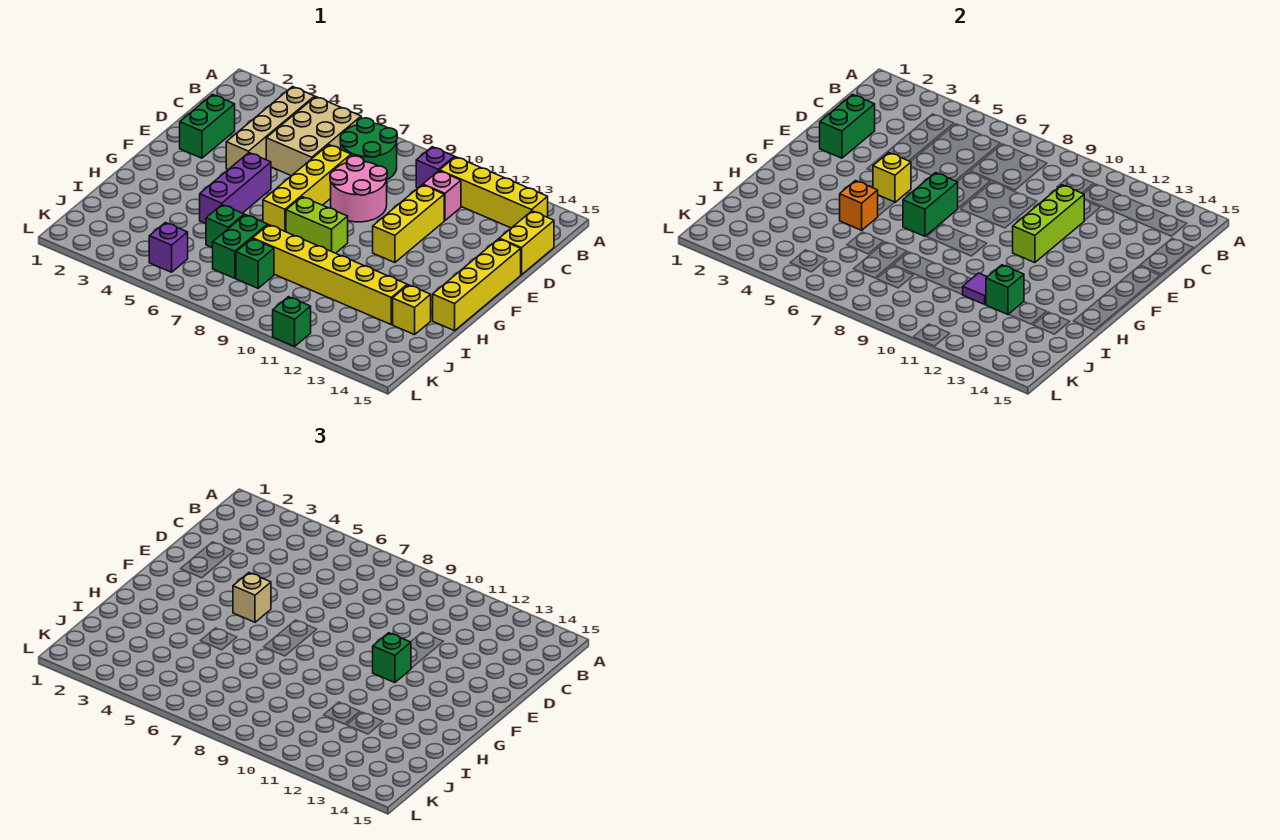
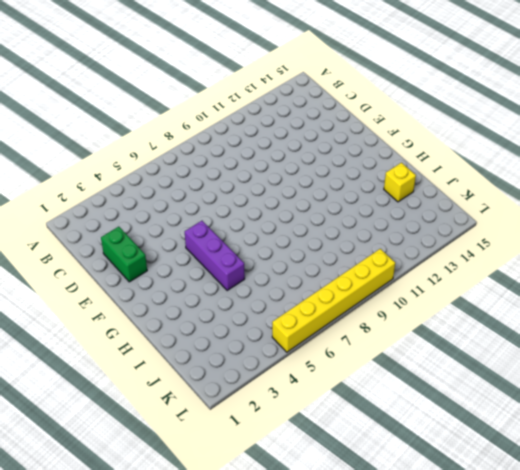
yellow brick L5:L10 level 1 -> yellow brick I8:I13 level 1
none -> tan brick B4:E4 level 1
none -> tan brick B5:D6 level 1
none -> green round brick B7:C8 level 1
none -> purple brick B10 level 1

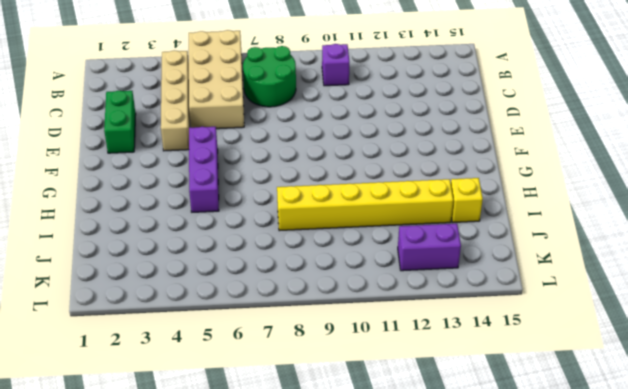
tan brick A5:D6 level 1 -> tan brick B5:D6 level 1
purple brick K12:K13 level 1 -> none
none -> yellow brick B11:B14 level 1
none -> pink brick C11 level 1
none -> yellow brick C15:D15 level 1
none -> yellow brick D7:G7 level 1

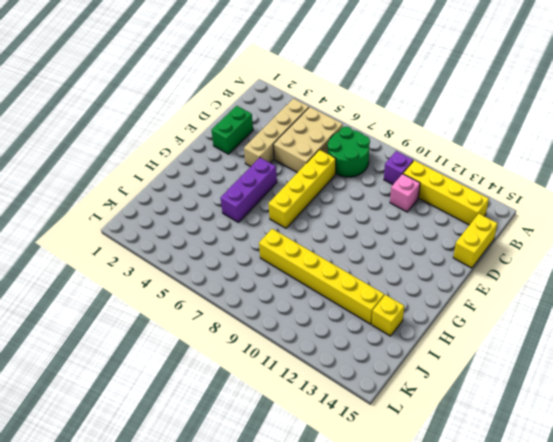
none -> pink round brick D8:E9 level 1
none -> yellow brick D11:F11 level 1
none -> yellow brick E15:H15 level 1
none -> lime brick G8:G9 level 1

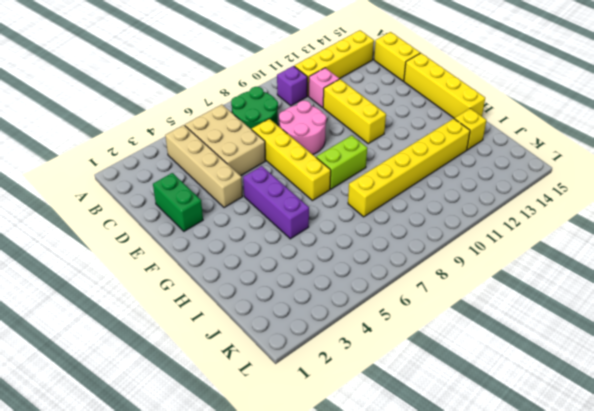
none -> green brick I6 level 1
none -> green brick I7:J7 level 1
none -> green brick J8 level 1
none -> purple brick K5 level 1

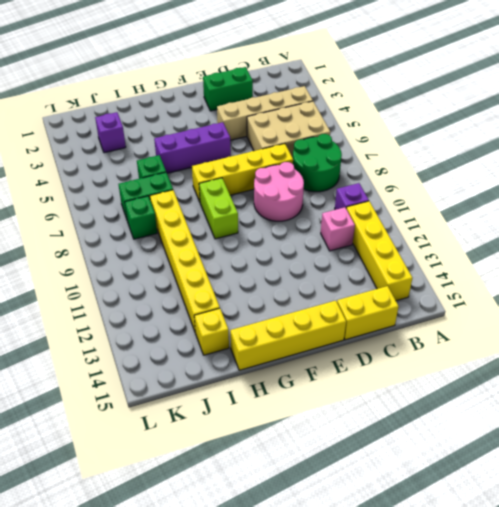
purple brick J3 level 1 -> purple brick K5 level 1
none -> yellow brick D11:F11 level 1
none -> green brick L11 level 1
none -> green brick D2:E2 level 2
none -> lime brick D11:F11 level 2

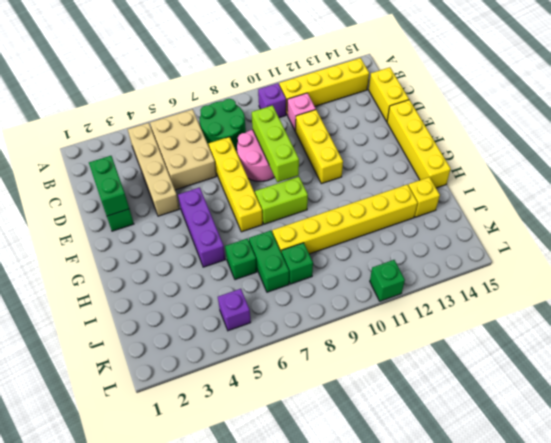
lime brick D9:F9 level 2 -> lime brick D11:F11 level 2
none -> yellow brick F5 level 2
none -> green brick F7:G7 level 2
none -> orange brick H5 level 2
none -> purple tile I11 level 2

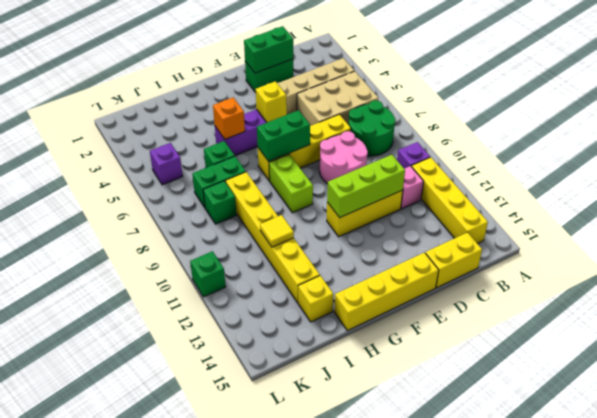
yellow tile I11 level 2 -> purple tile I11 level 2
none -> green brick I12 level 2
none -> tan brick F5 level 3
none -> green brick F11 level 3

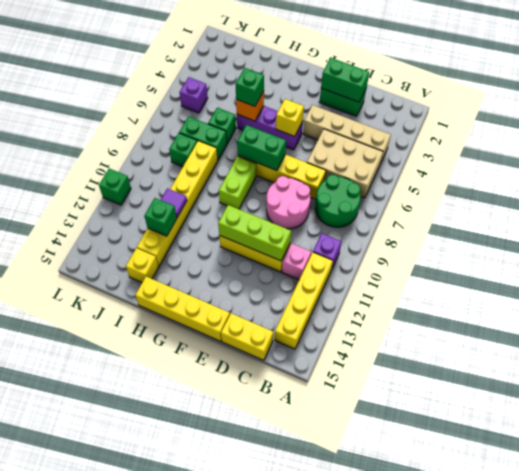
green brick H5 level 3 -> green brick F11 level 3
none -> tan brick F5 level 3

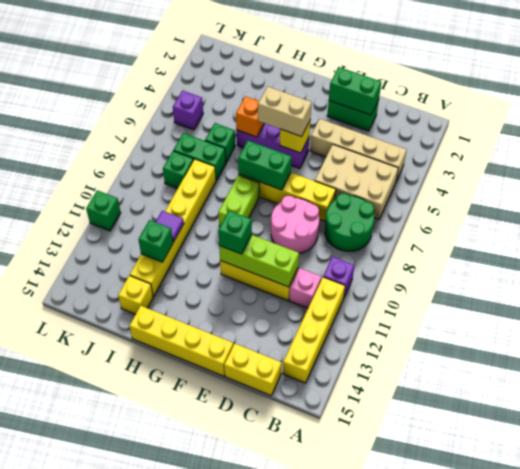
tan brick F5:G5 level 3 -> tan brick F5 level 3

